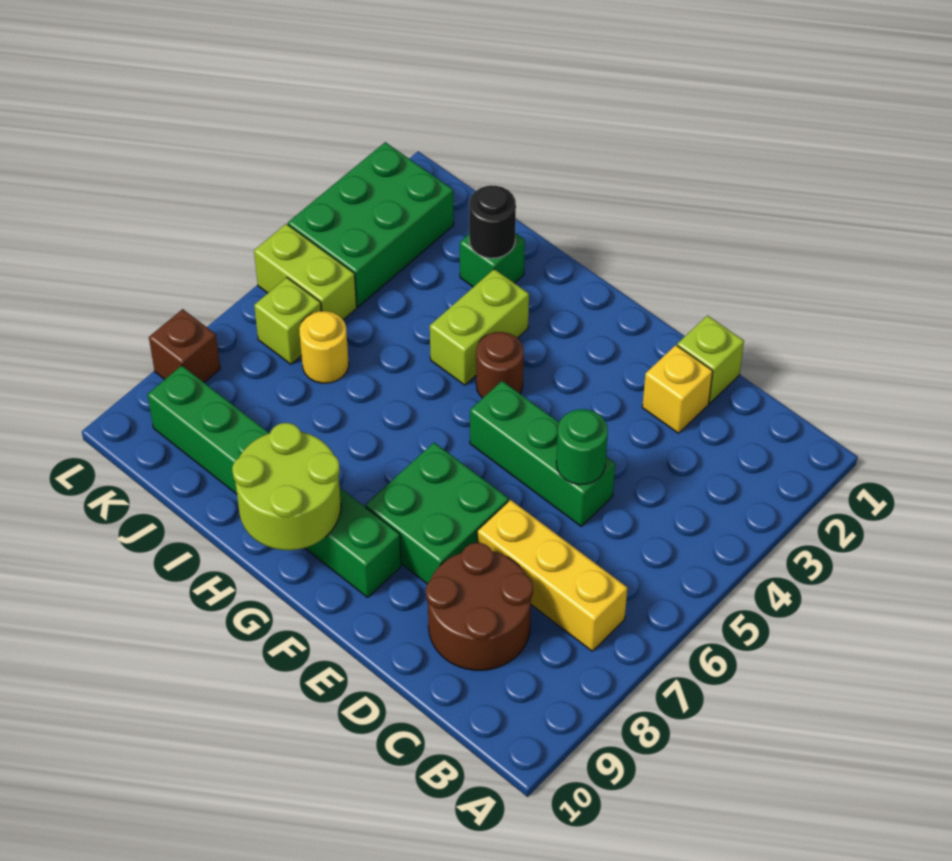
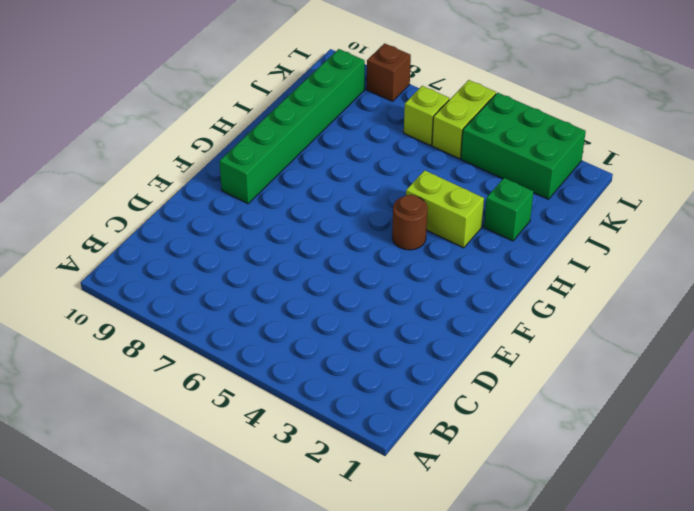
none -> yellow brick B7:D7 level 1
none -> brown round brick C8:D9 level 1
none -> lime brick D1 level 1

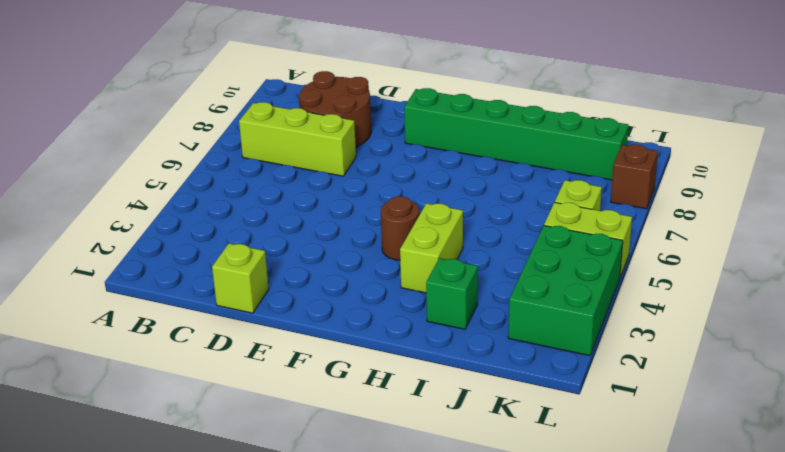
lime brick B7:D7 level 1 -> yellow brick B7:D7 level 1
none -> yellow brick D2 level 1
none -> green brick D5:F5 level 1
none -> green brick E7:F8 level 1

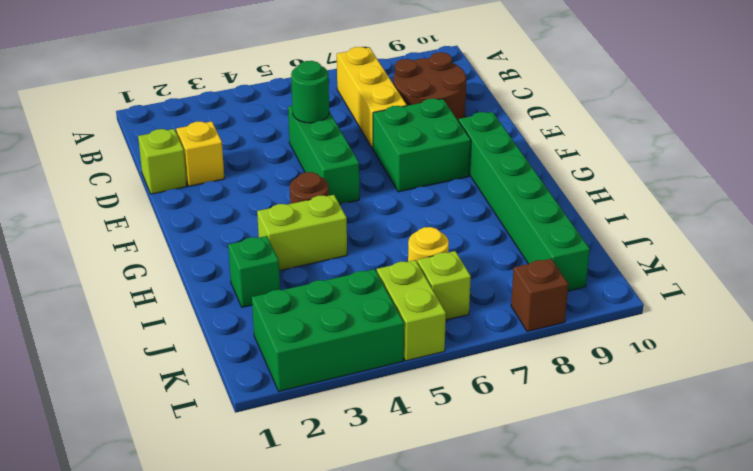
none -> lime round brick G9:H10 level 2
none -> black round brick I2 level 2

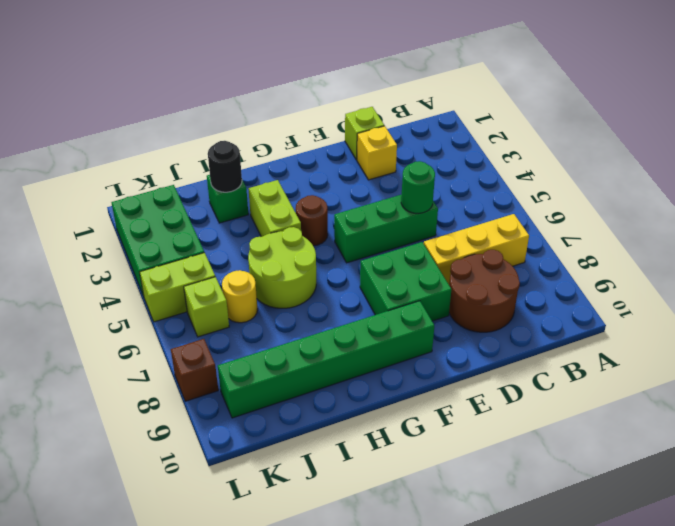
lime round brick H5:I6 level 1 -> lime round brick G9:H10 level 2

